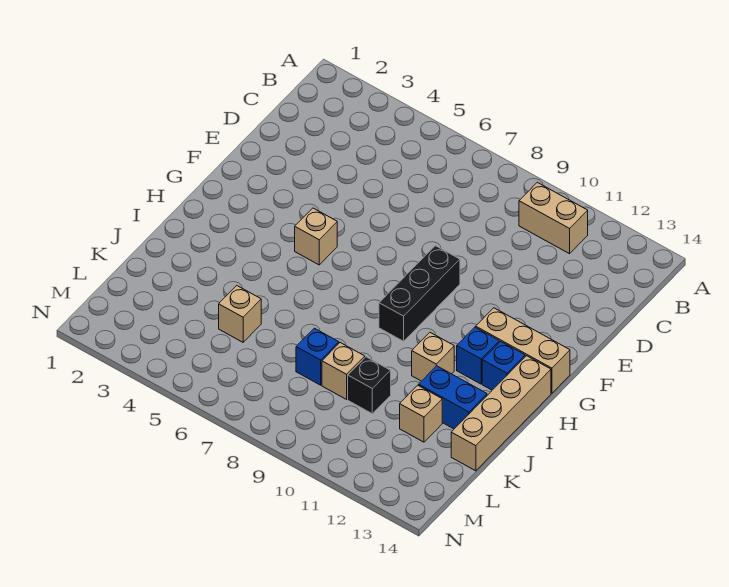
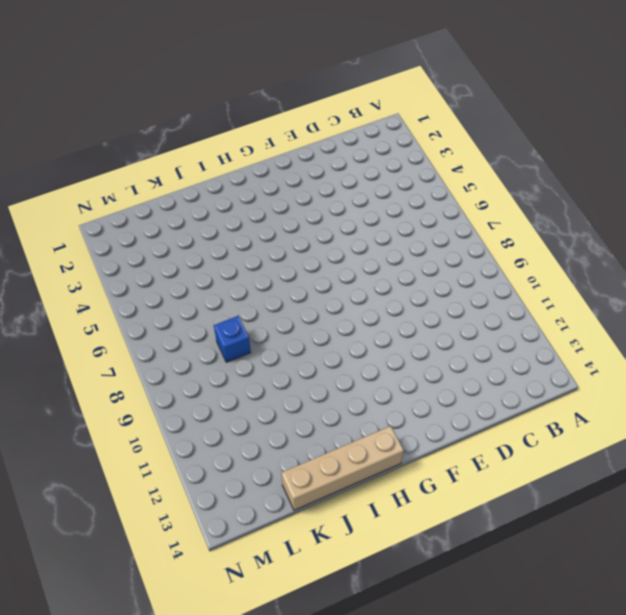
none -> tan brick B10:B11 level 1
none -> black brick F9:H9 level 1
none -> tan brick G5 level 1

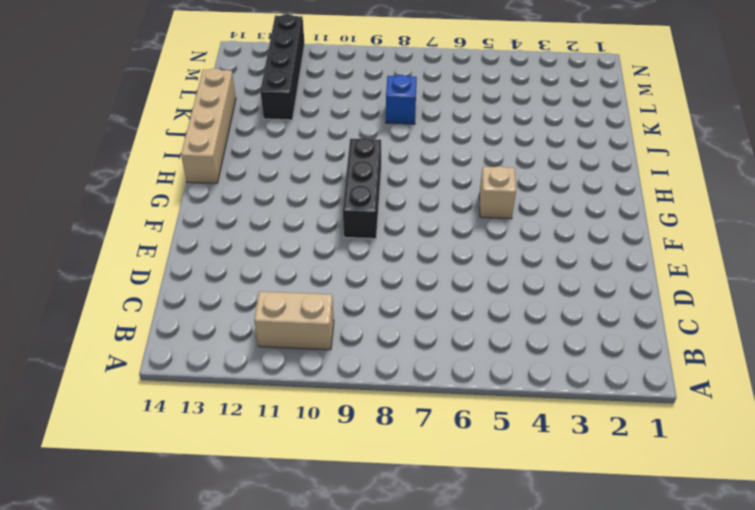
black brick K12:N12 level 1 -> tan brick K12 level 1
none -> tan brick G12:G14 level 1
none -> blue brick H12 level 1
none -> blue brick H13 level 1

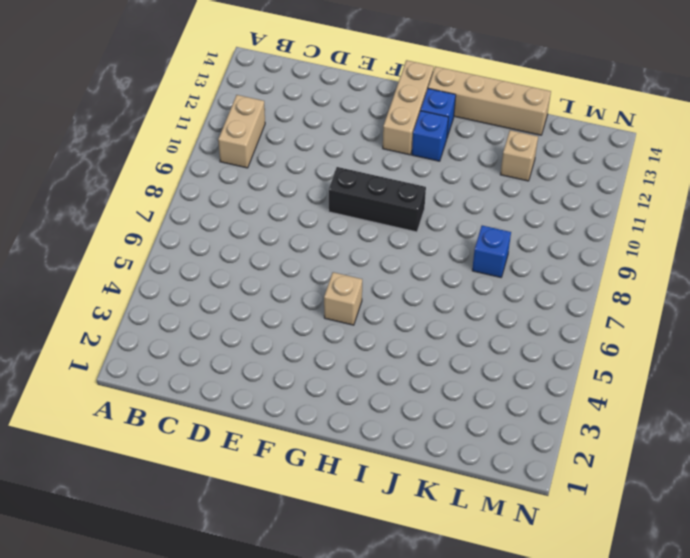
none -> tan brick I11 level 1
none -> blue brick J12:J13 level 1
none -> tan brick K5 level 1

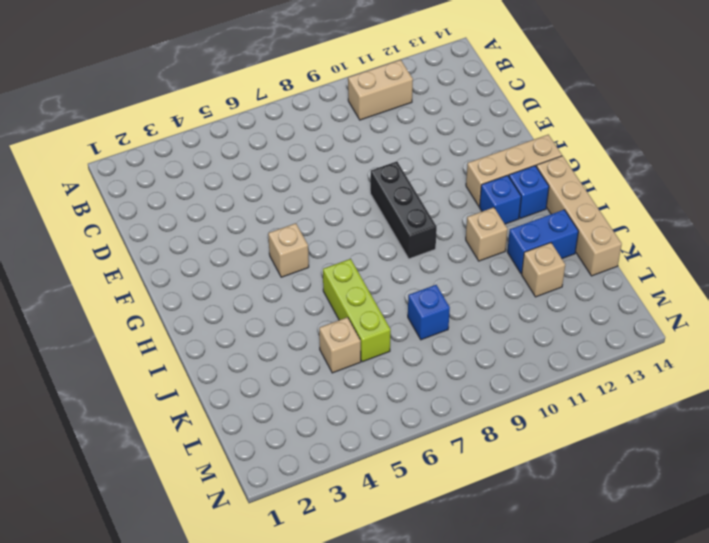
lime brick I6:K6 level 1 -> none
none -> tan brick K9 level 1
none -> black brick K10 level 1

